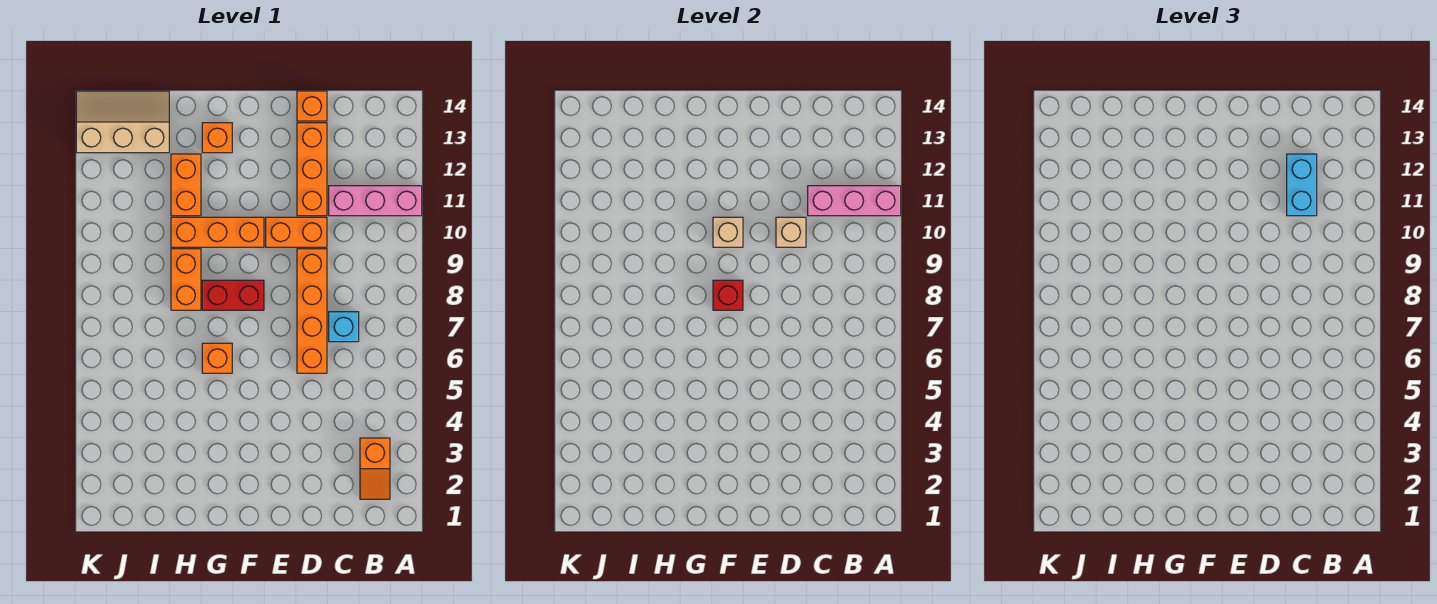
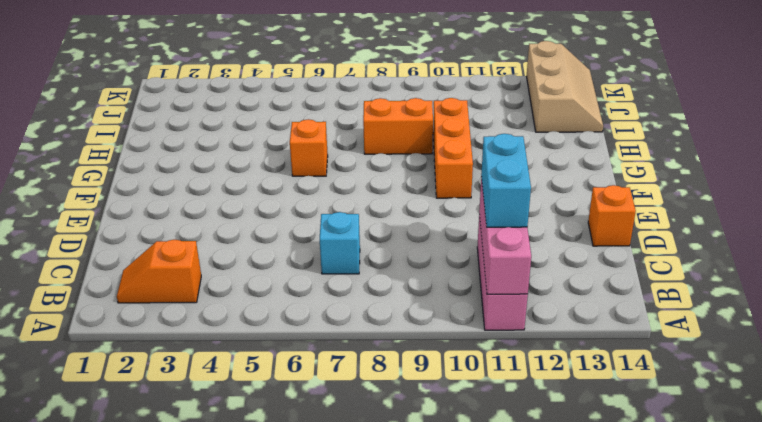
cyan brick B11:C11 level 3 -> cyan brick C11:C12 level 3
none -> orange brick D6:D9 level 1
none -> orange brick D10:E10 level 1
none -> orange brick D11:D13 level 1

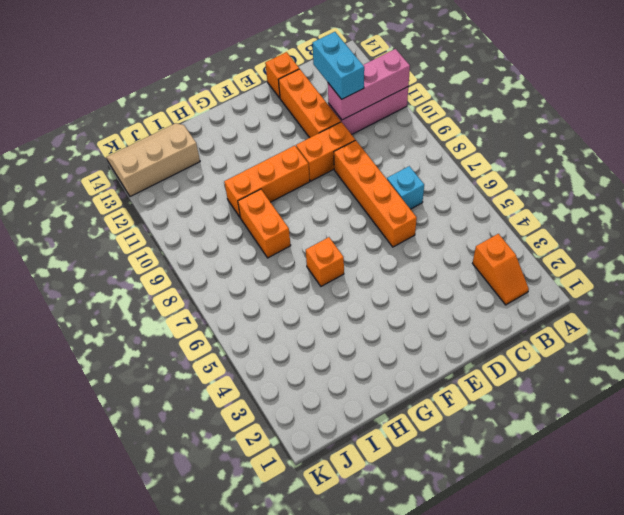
none -> red brick F8:G8 level 1
none -> orange brick G13 level 1
none -> orange brick H11:H12 level 1

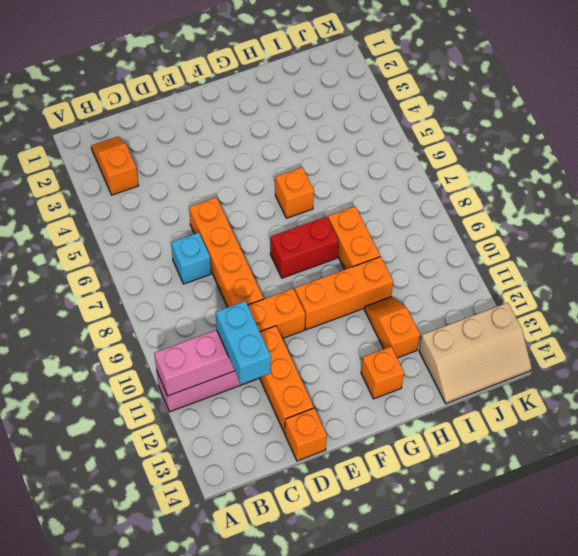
orange slope H11:H12 level 1 top 12 -> orange brick H11:H12 level 1
none -> tan brick D10 level 2
none -> red brick F8 level 2
none -> tan brick F10 level 2

